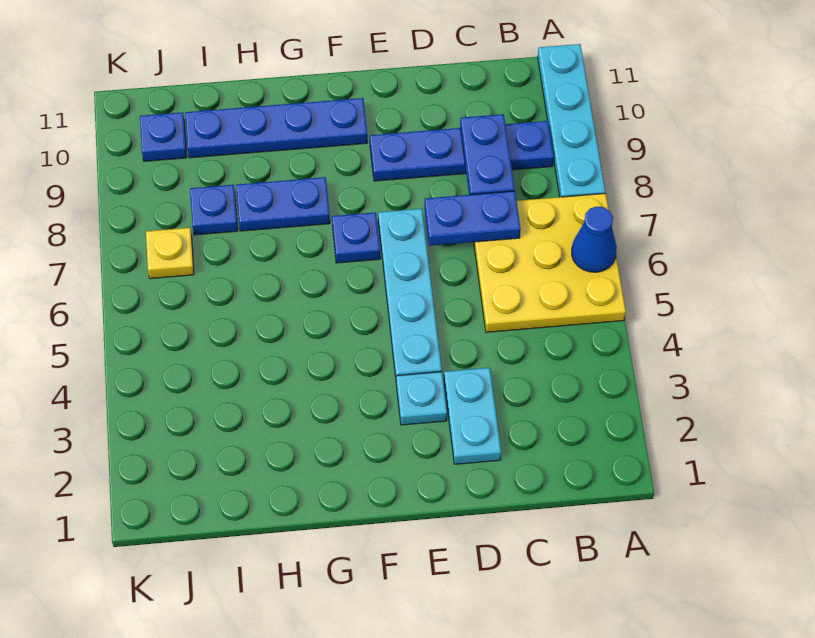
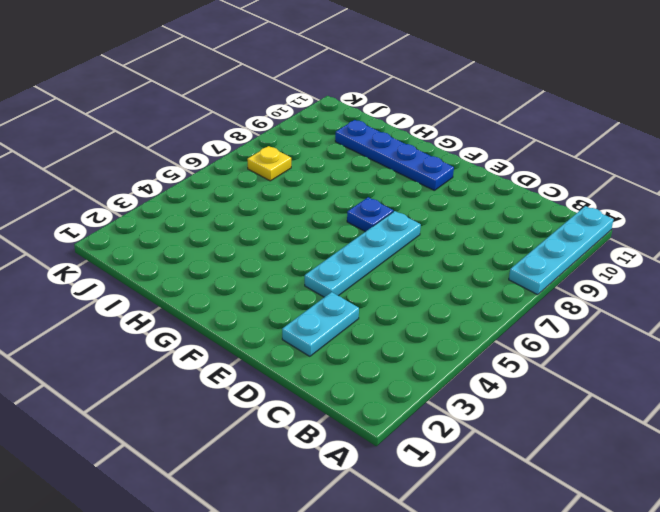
none -> yellow plate A5:C7 level 1
none -> blue plate B9:E9 level 1
none -> cyan plate E3 level 1

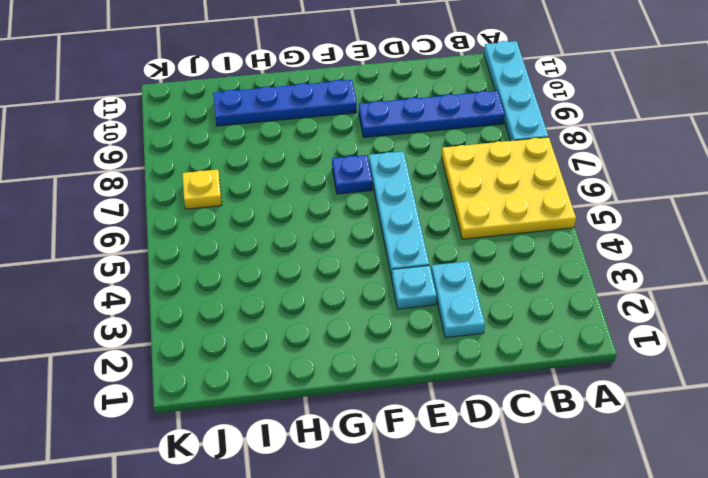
none -> blue plate G8:H8 level 1
none -> blue plate I8 level 1
none -> blue plate J10 level 1

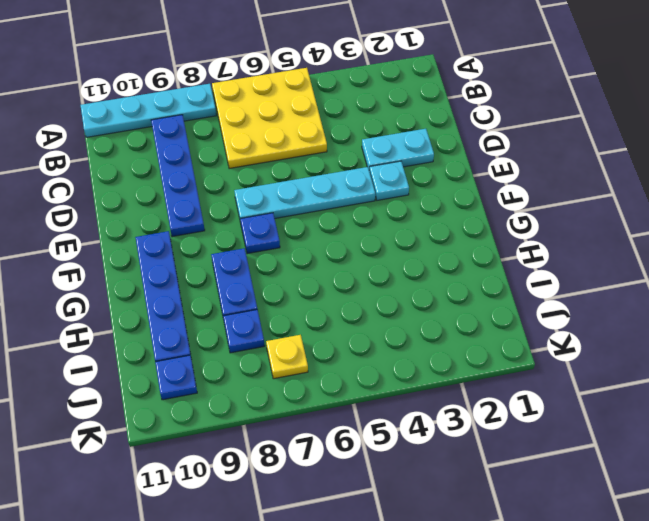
none -> blue cone A6 level 2
none -> blue plate C7:D7 level 2
none -> blue plate C8:C9 level 2

